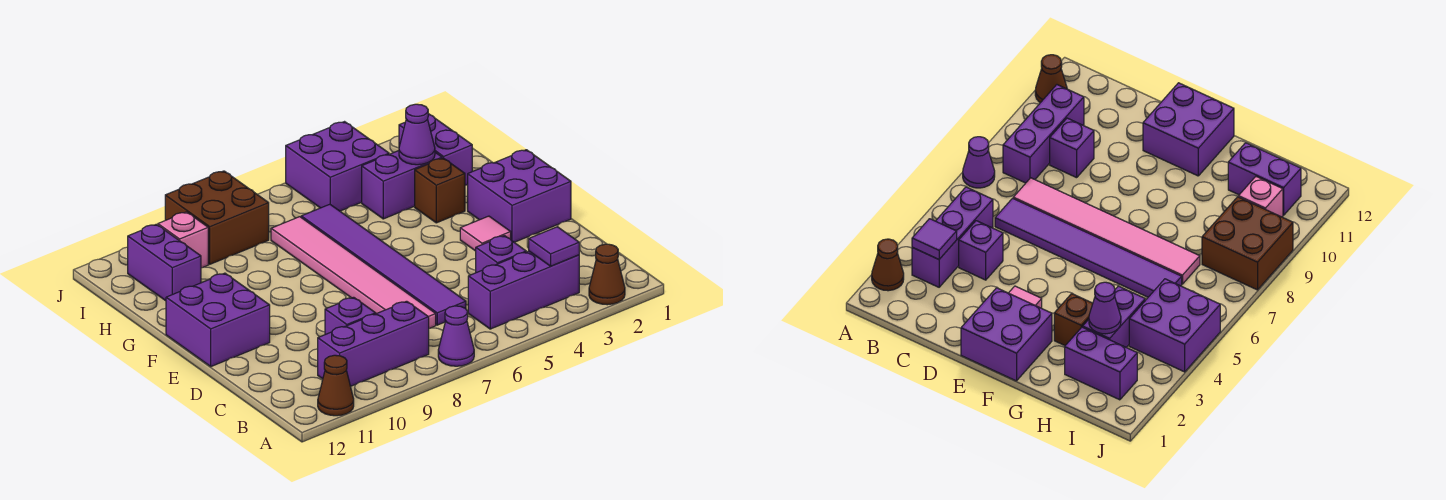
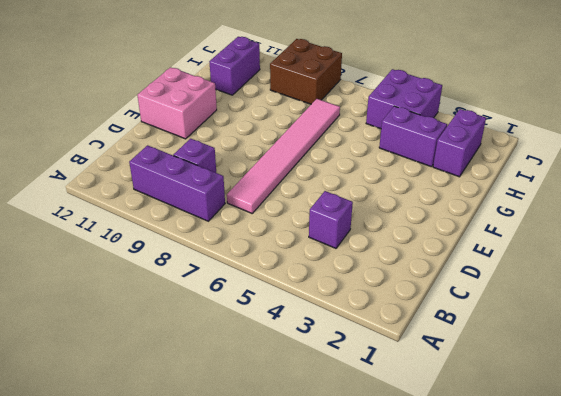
pink brick E11:F12 level 1 -> purple brick E11:F12 level 1
none -> brown cone A2 level 1
none -> purple cone A7 level 1
none -> brown cone A11 level 1

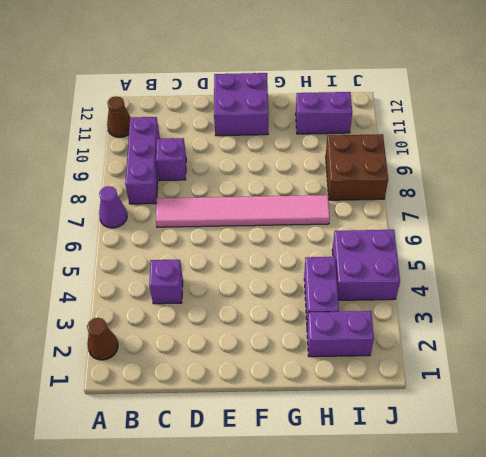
none -> purple brick B3:B5 level 1
none -> purple tile C6:H6 level 1
none -> purple brick E1:F2 level 1

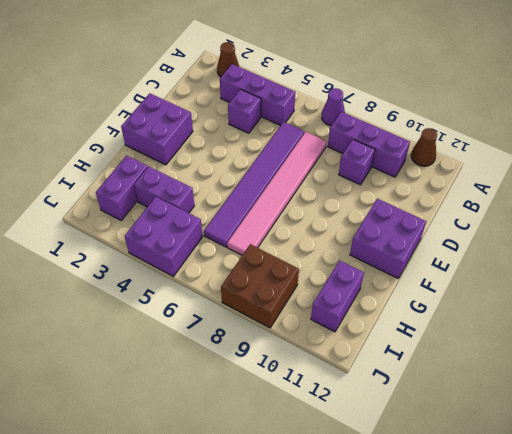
none -> pink tile E3 level 1
none -> brown brick G3 level 1
none -> pink brick I10 level 1

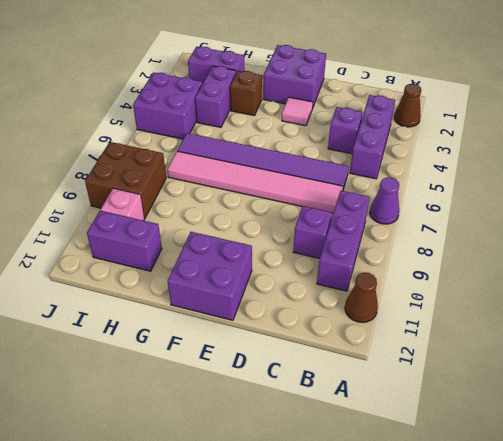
none -> purple tile B3 level 2
none -> purple cone H3 level 2

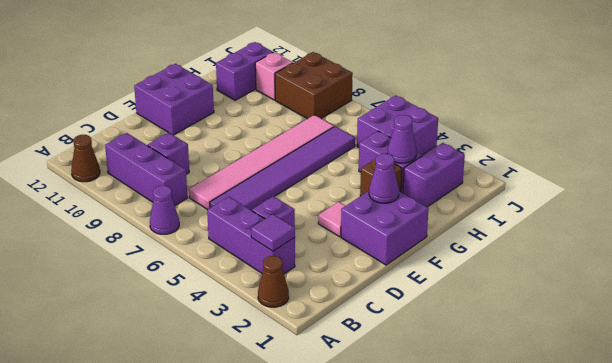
purple cone F2 level 2 -> none

